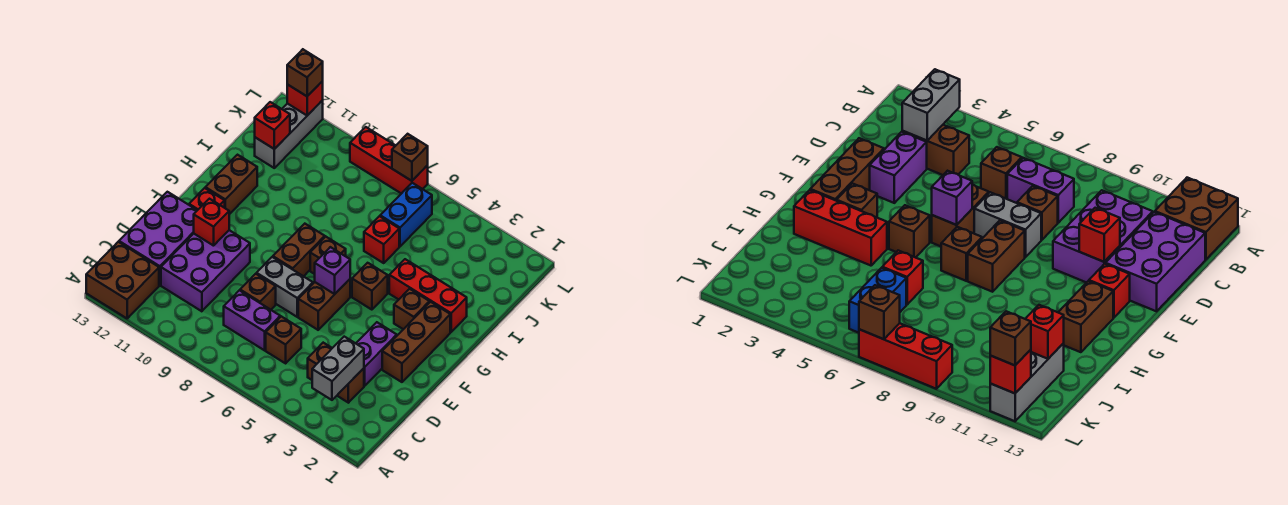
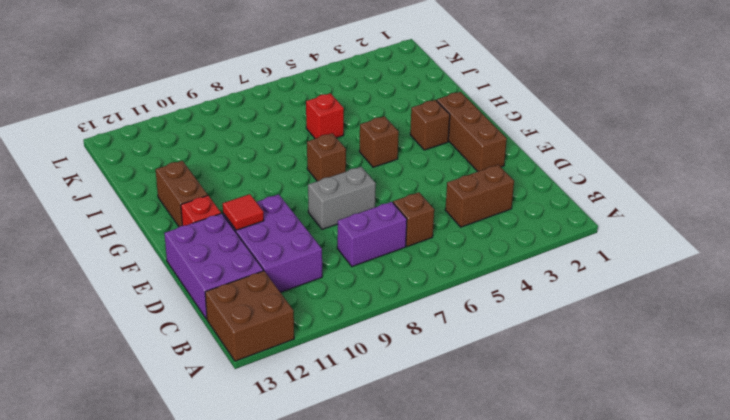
red tile E11 level 2 -> red brick E11 level 2
none -> purple brick D3:E3 level 1
none -> brown brick D8 level 1
none -> brown brick E6:F6 level 1

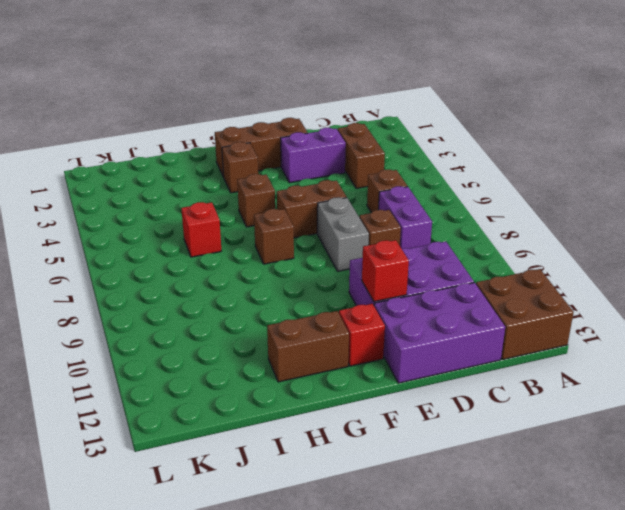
none -> brown brick F8:G8 level 1
none -> red brick H2:H4 level 1
none -> blue brick J6:K6 level 1

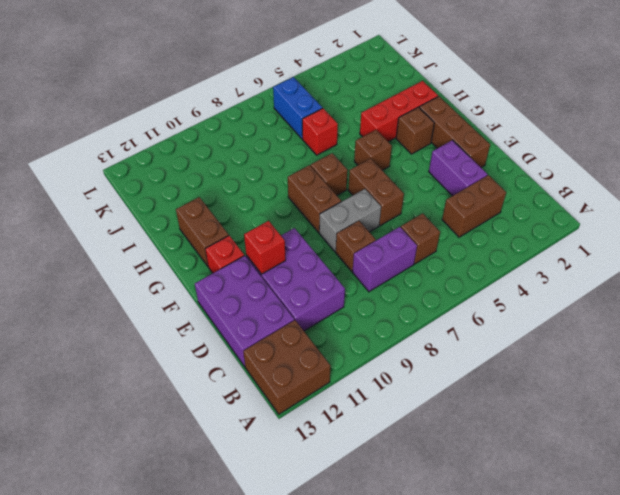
none -> grey brick J12:L12 level 1
none -> red brick L7:L9 level 1
none -> grey brick B3:C3 level 2

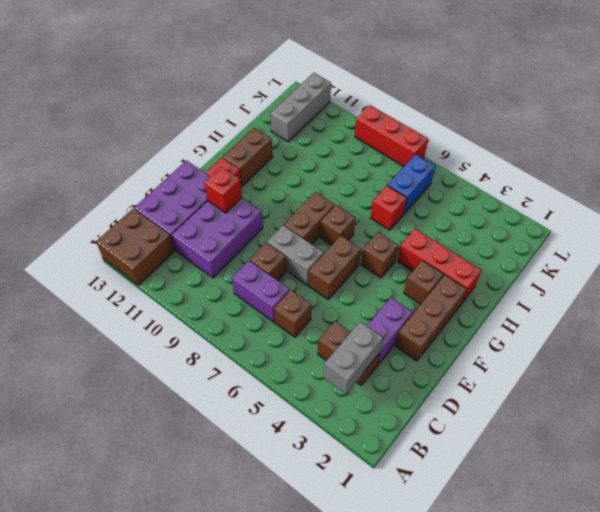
none -> purple brick F6 level 2
none -> red brick J12 level 2
none -> brown brick L7 level 2

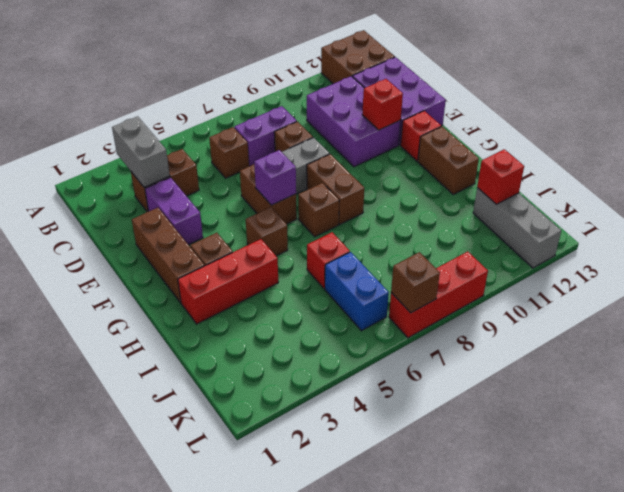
none -> red brick L12 level 2
none -> brown brick L12 level 3

